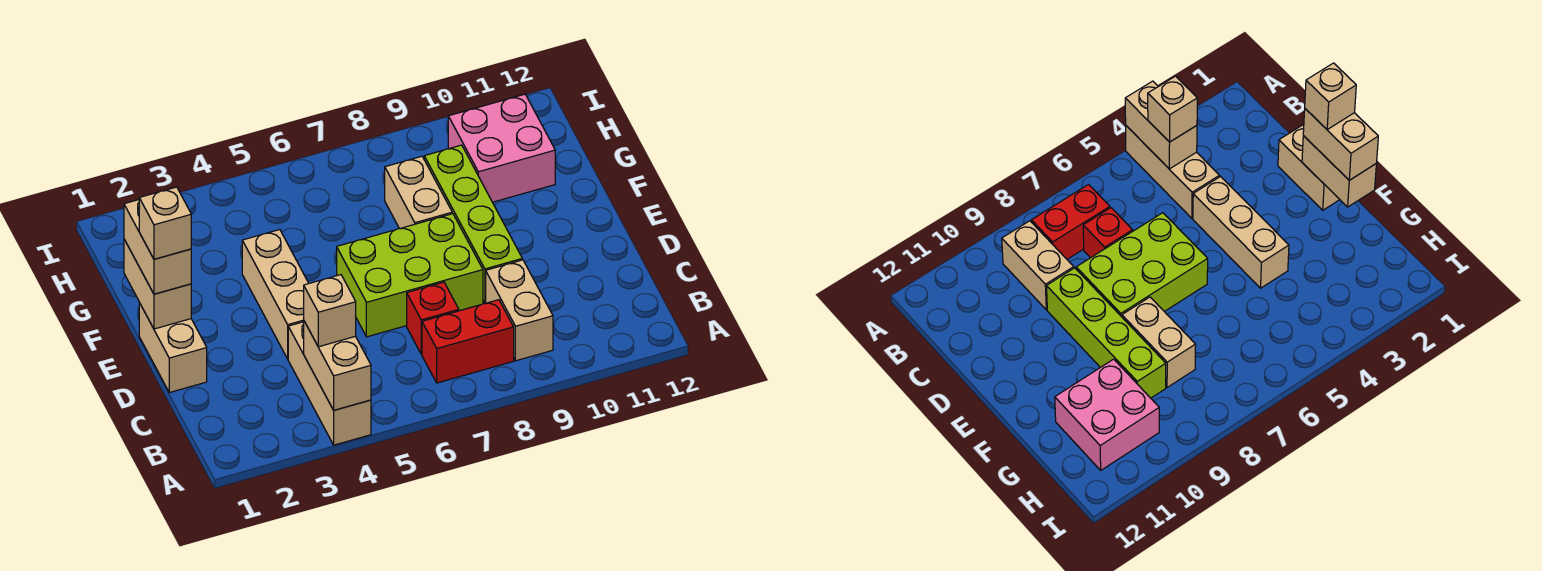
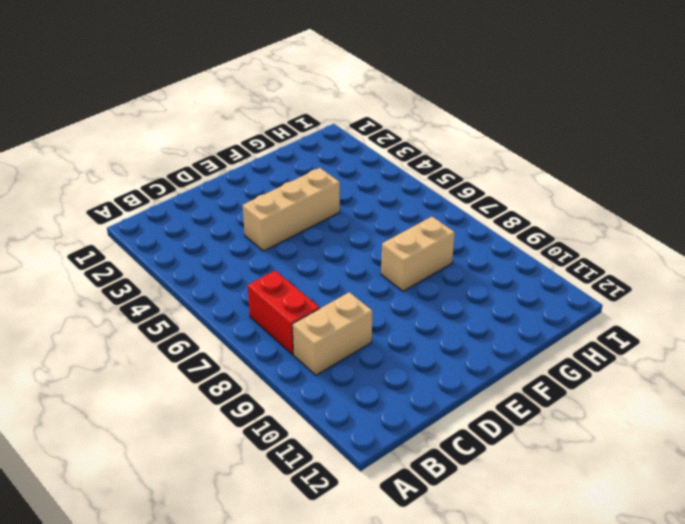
none -> tan brick A4:C4 level 1
none -> red brick C7 level 1
none -> tan brick D1:E1 level 1

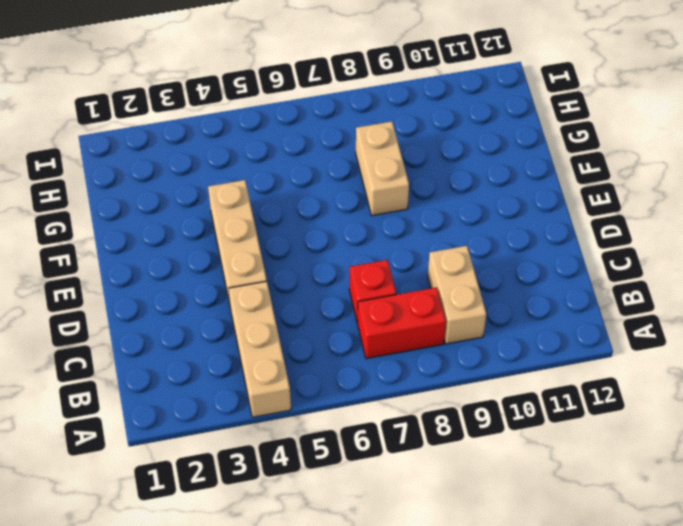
none -> tan brick D1:E1 level 1
none -> lime brick D6:E8 level 1
none -> lime brick D9:G9 level 1

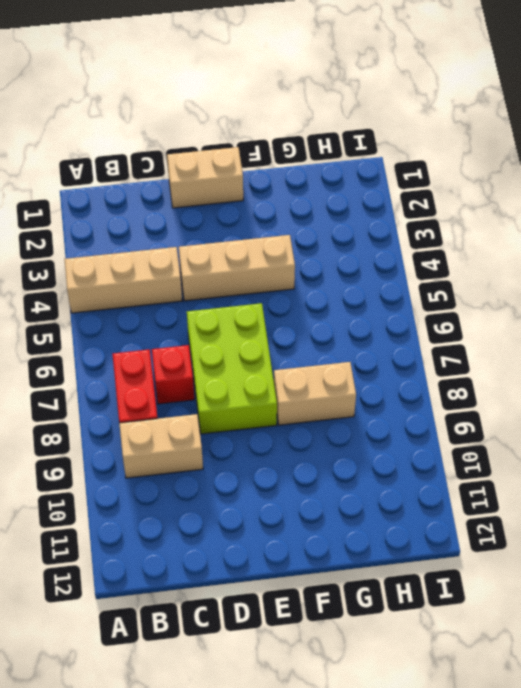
none -> lime brick D9:G9 level 1
none -> pink brick G10:H11 level 1
none -> tan brick A4:B4 level 2

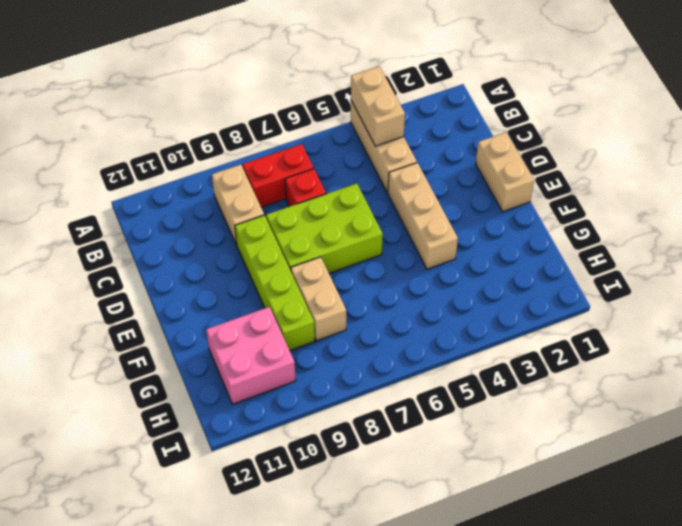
none -> tan brick E1:F1 level 2
none -> tan brick B4 level 3
none -> tan brick E1:F1 level 3

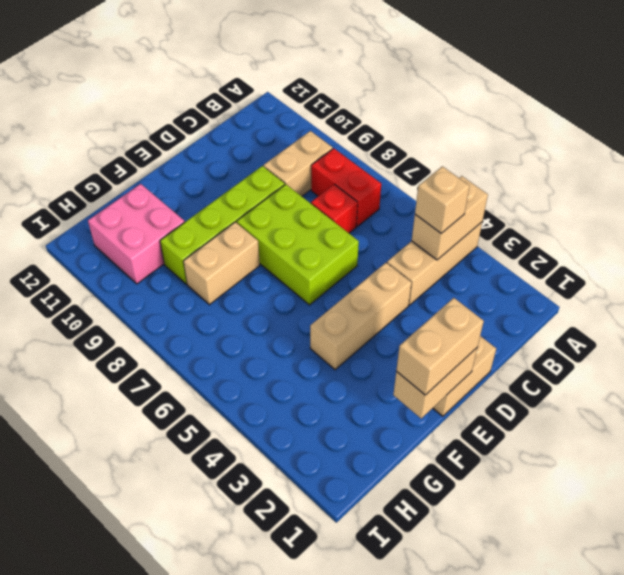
none -> tan brick E1 level 4

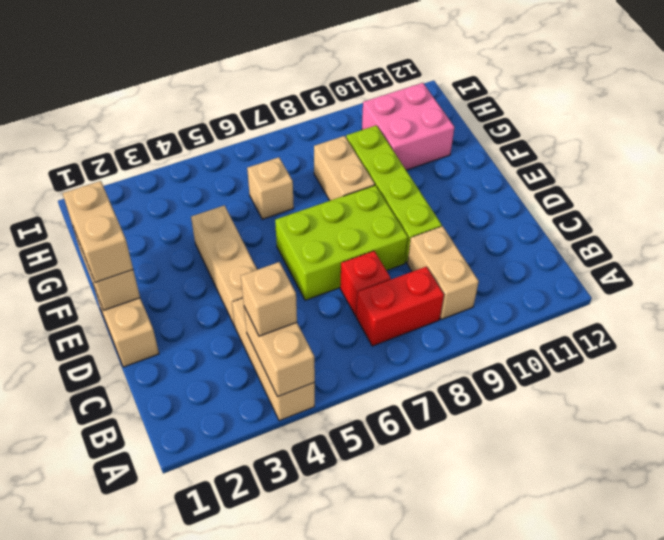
tan brick G6 level 1 -> tan brick E1 level 4

